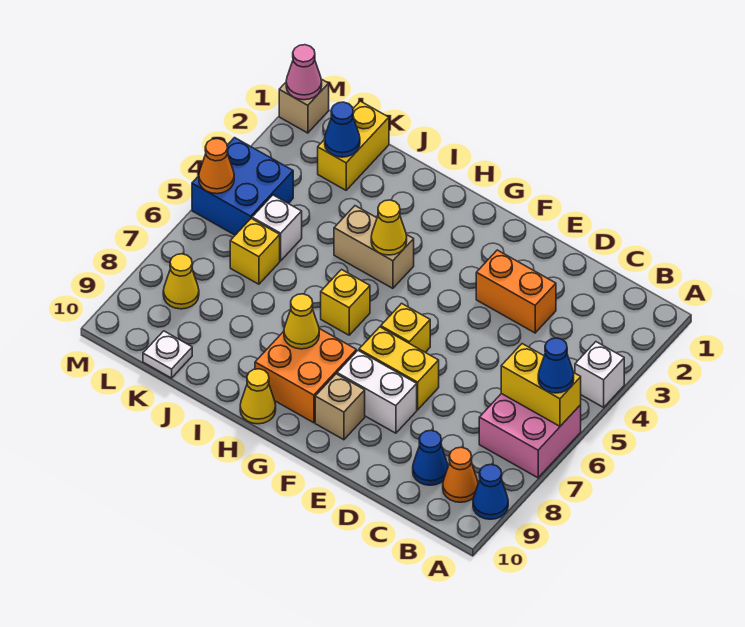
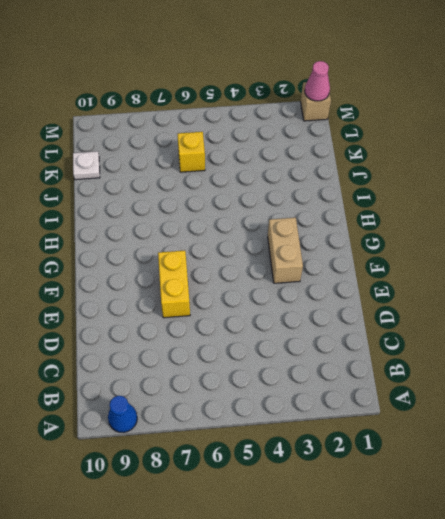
tan brick F3:G3 level 1 -> tan brick H4:I4 level 1
none -> white brick A4 level 1
none -> pink brick A6:B7 level 1
none -> orange cone B9 level 1

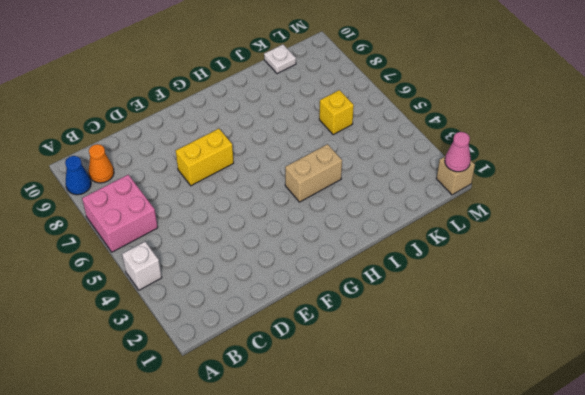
none -> blue cone C9 level 1
none -> orange brick D3:E3 level 1
none -> white brick E8:F8 level 1

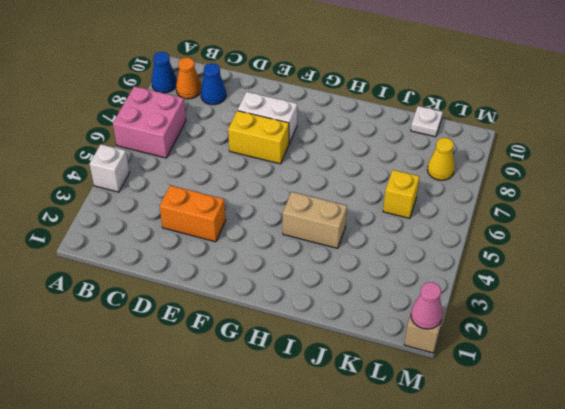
none -> yellow brick F6 level 1
none -> tan brick F9 level 1
none -> orange brick G8:H9 level 1

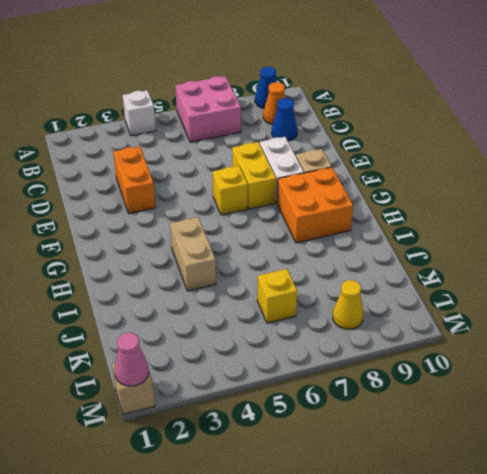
none -> yellow brick H6 level 1
none -> yellow cone H10 level 1
none -> yellow brick K1:K2 level 1

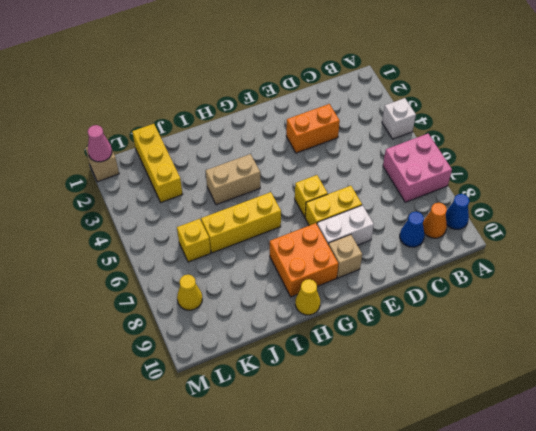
yellow brick H6:J6 level 1 -> yellow brick H6 level 1
yellow brick K1:K3 level 1 -> yellow brick K1:K2 level 1
none -> white brick K5 level 1
none -> white plate K10 level 1
none -> blue brick L4:M5 level 1

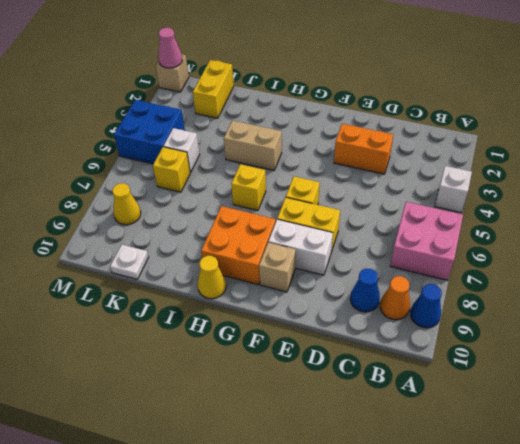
none -> yellow brick A6:B6 level 2
none -> yellow cone H4 level 2
none -> yellow cone H8 level 2

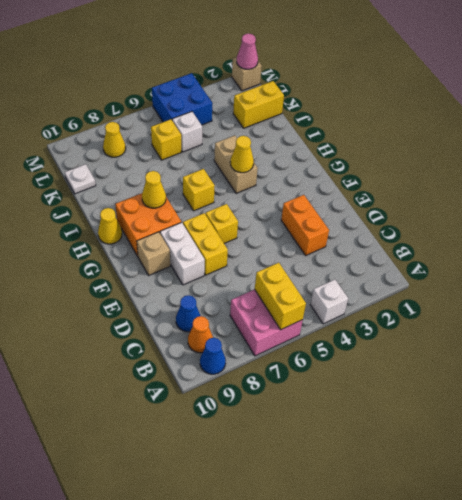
none -> blue cone K2 level 2
none -> orange cone M5 level 2
none -> blue cone A6 level 3

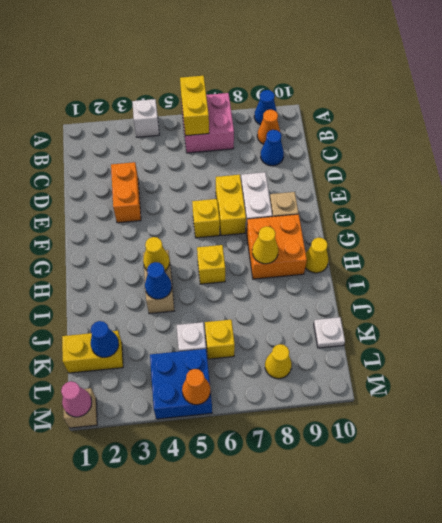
blue cone I4 level 2 -> blue cone A6 level 3

